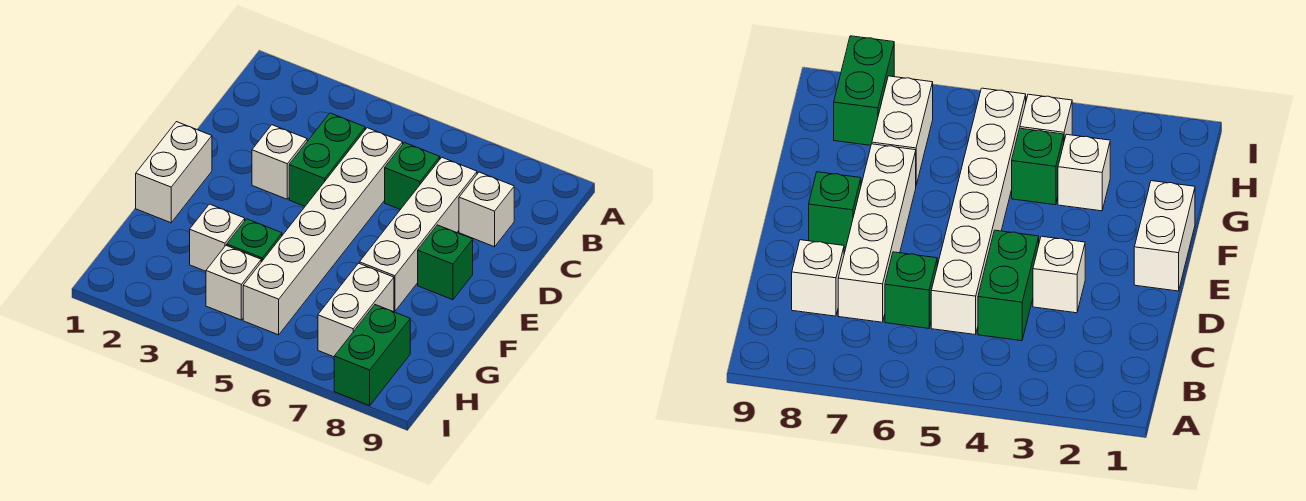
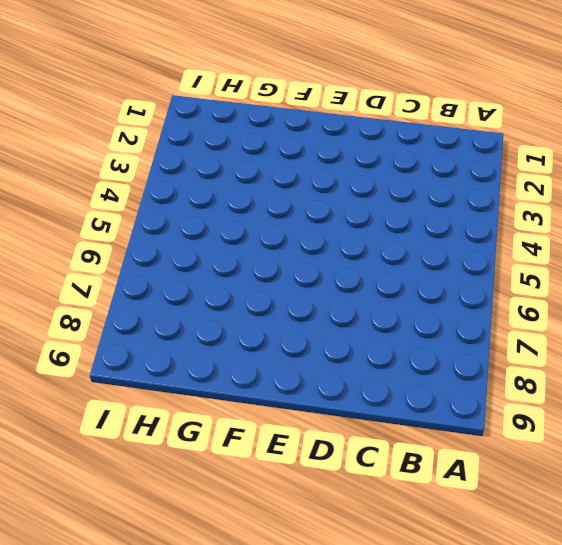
none -> green brick C4:D4 level 1
none -> white brick C5:H5 level 1
none -> green brick C6 level 1

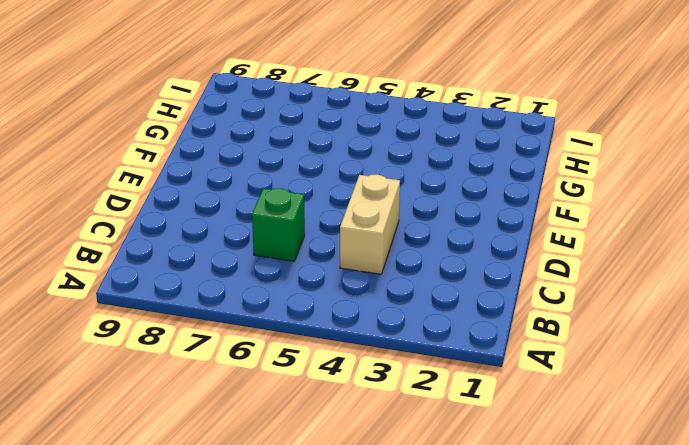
tan brick C4:D4 level 1 -> green brick C4:D4 level 1
none -> white brick C5:H5 level 1
none -> white brick C7:F7 level 1
none -> white brick C8 level 1

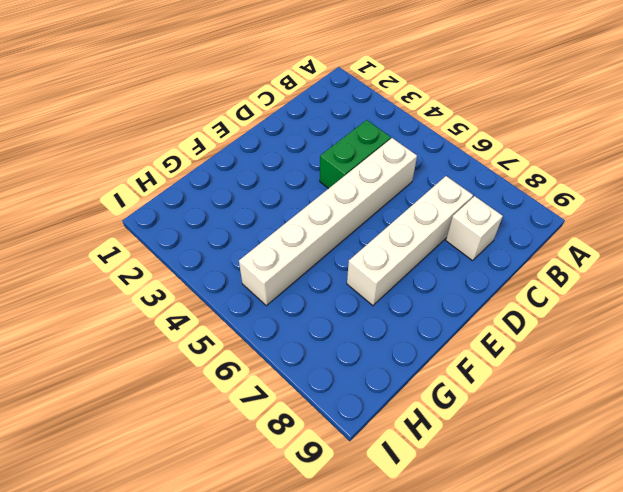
none -> green brick C6 level 1
none -> white brick D3 level 1
none -> white brick E1:F1 level 1

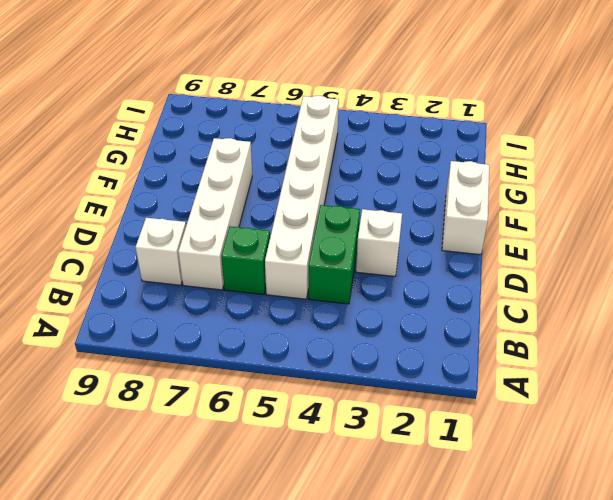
none -> green brick E8 level 1
none -> white brick G3 level 1
none -> green brick G4 level 1

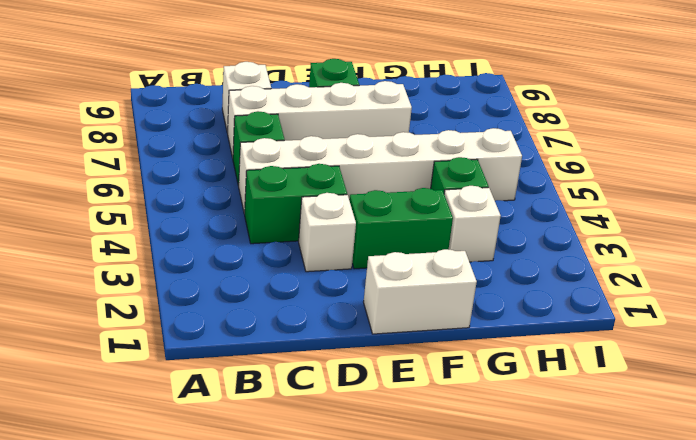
green brick E3:F3 level 1 -> green brick H8:I8 level 1
none -> white brick G7:H7 level 1
none -> white brick H4 level 1

